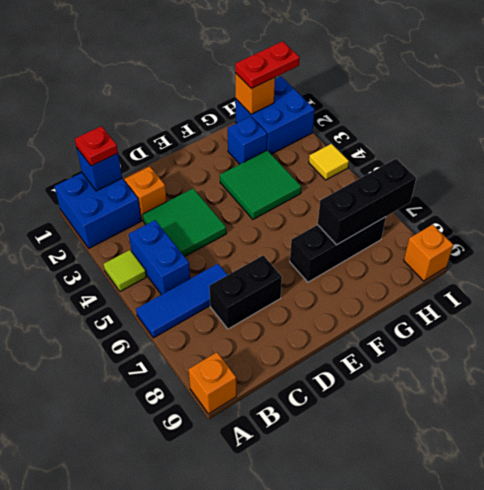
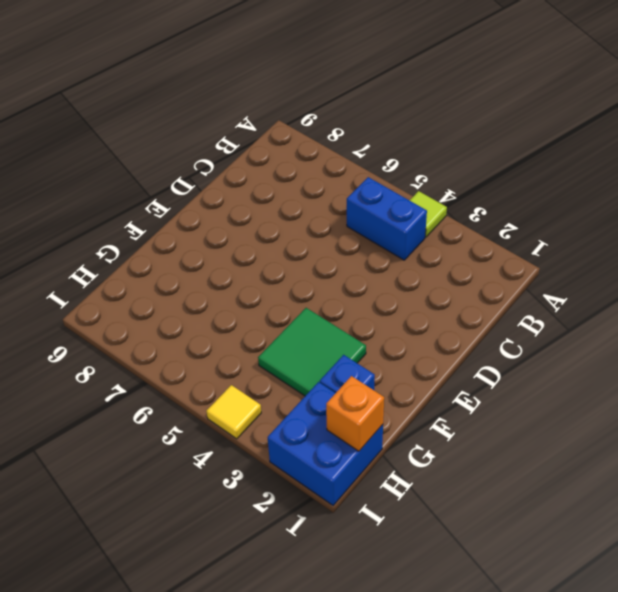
none -> blue brick A1:B2 level 1
none -> blue tile A6:C6 level 1
none -> orange brick A9 level 1

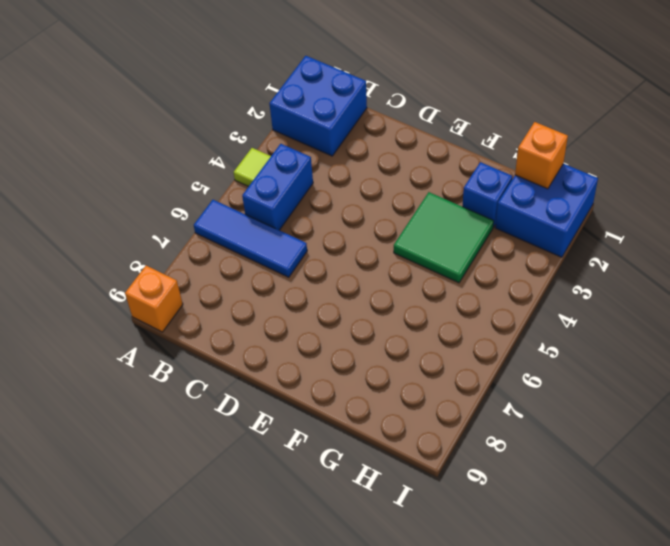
none -> orange brick C2 level 1
none -> green tile C3:D4 level 1
none -> black brick C7:D7 level 1

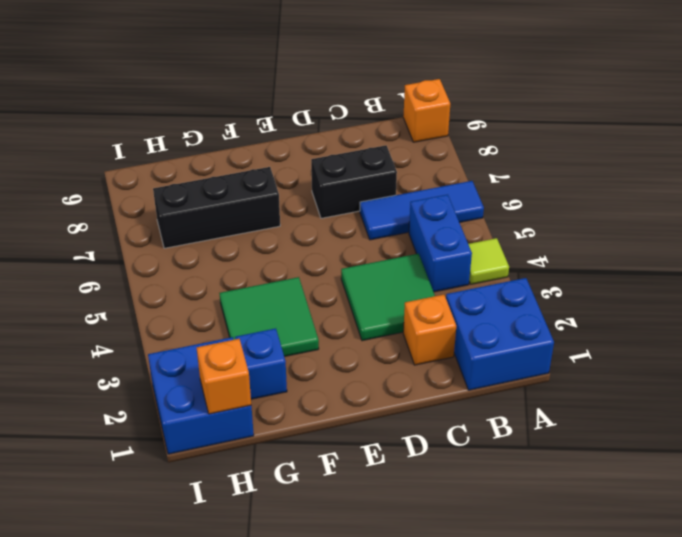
none -> yellow tile I4 level 1
none -> orange brick I9 level 1
none -> blue brick B1 level 2

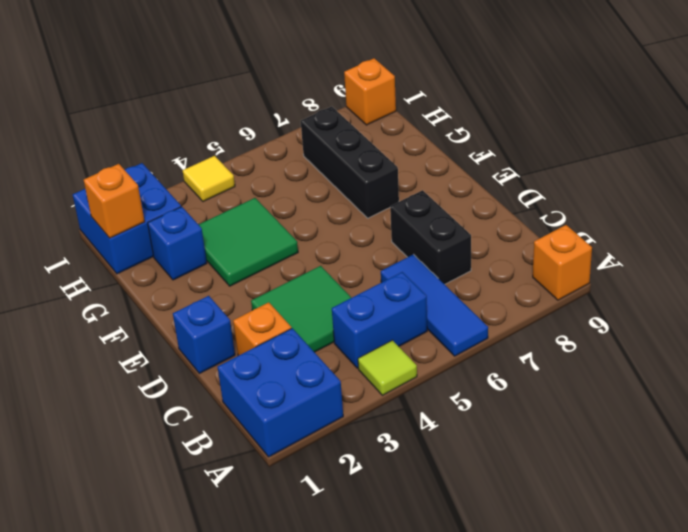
blue brick D1 level 1 -> blue brick B1 level 2
none -> black brick G7:I7 level 2
none -> red plate B1 level 3
none -> red plate H1:I1 level 3

